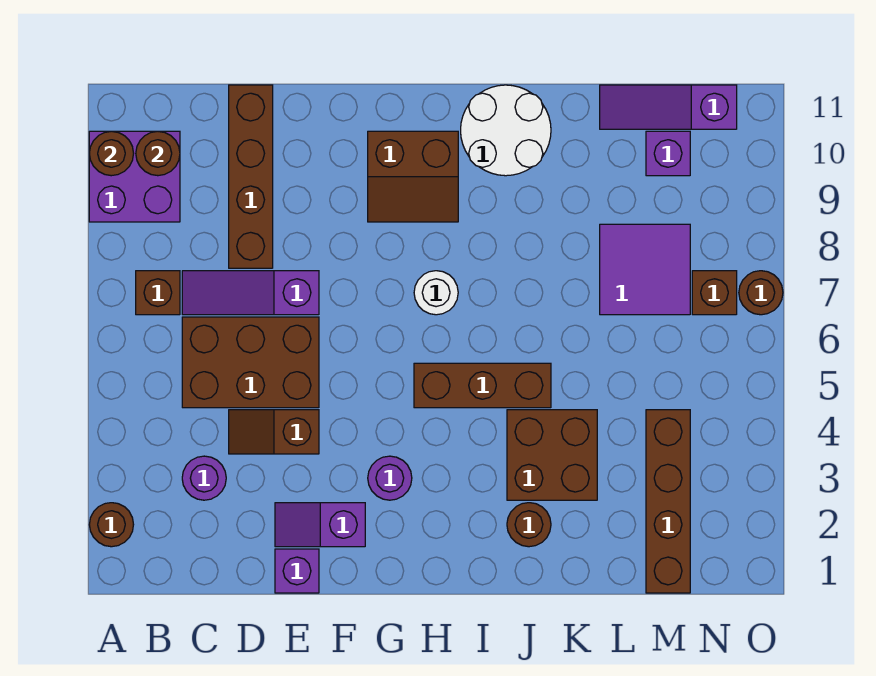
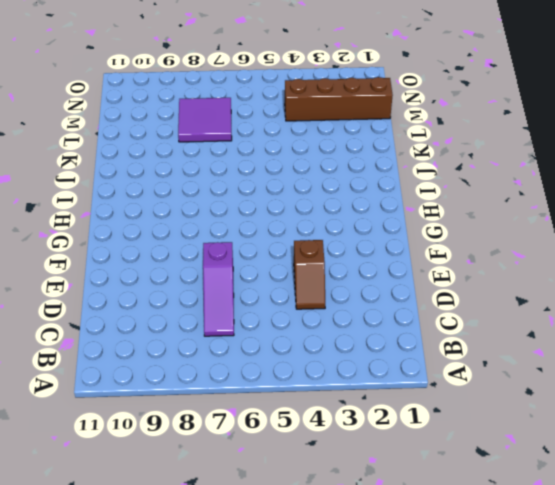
none -> brown round brick A2 level 1
none -> purple brick A9:B10 level 1
none -> brown brick B7 level 1

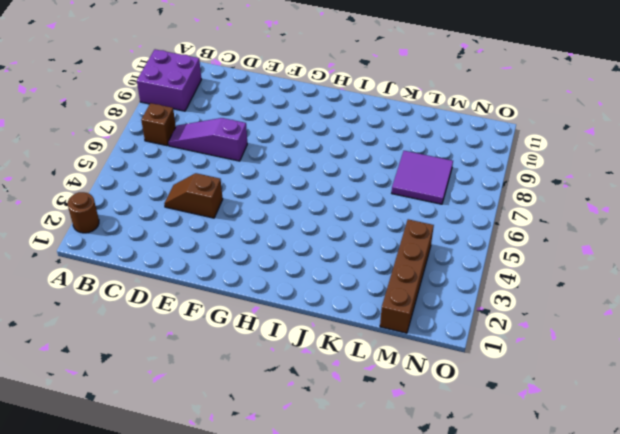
none -> purple round brick C3 level 1
none -> brown brick C5:E6 level 1
none -> brown brick D8:D11 level 1

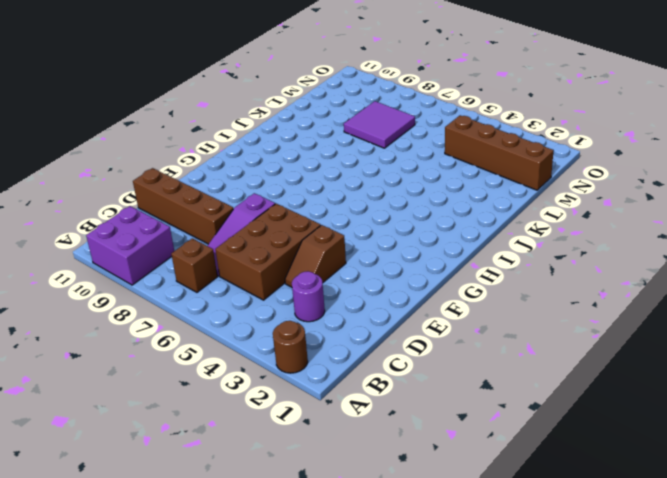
none -> purple brick E1 level 1
none -> purple slope E2:F2 level 1 top F
none -> purple round brick G3 level 1

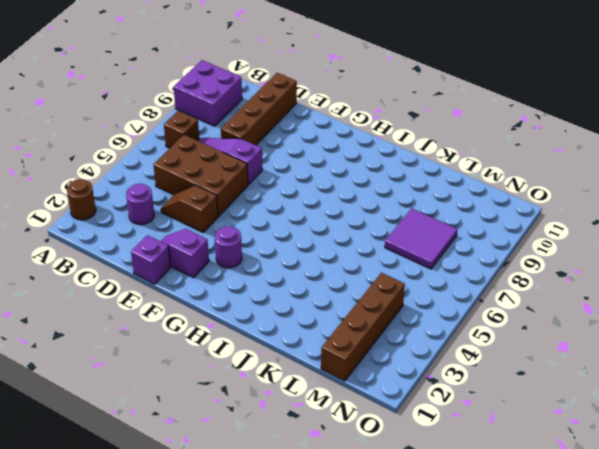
none -> brown slope G9:H10 level 1 top 10
none -> brown brick H5:J5 level 1
none -> white round brick H7 level 1

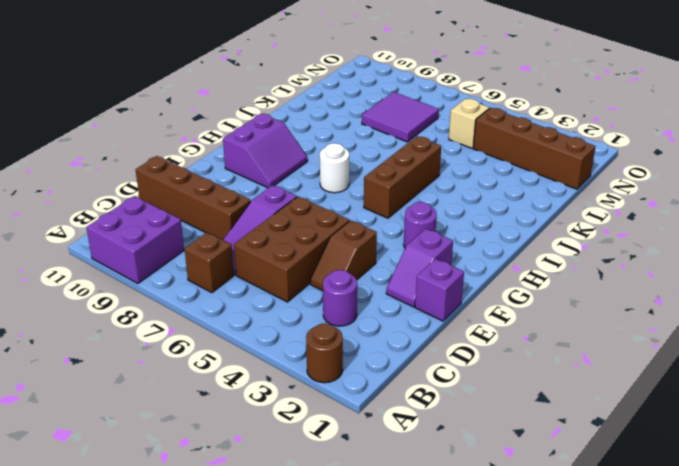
purple slope G9:H10 level 1 top 10 -> brown slope G9:H10 level 1 top 10
tan brick M5 level 1 -> none
none -> white round brick I10:J11 level 1
none -> brown round brick J2 level 1
none -> brown brick J3:K4 level 1

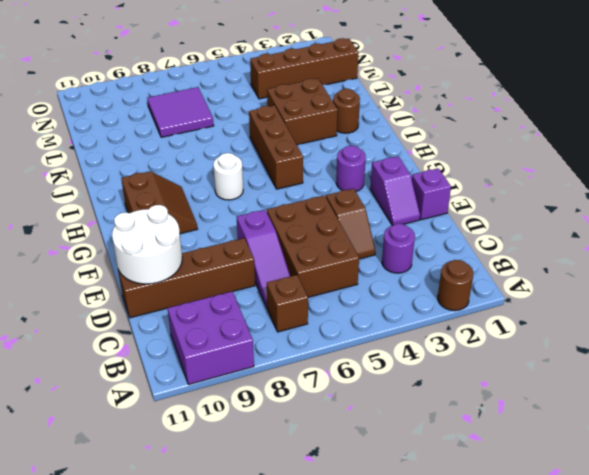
white round brick D10:E11 level 2 -> white round brick I10:J11 level 1
none -> purple slope L11:N11 level 1 top N
none -> purple brick M10 level 1
none -> brown brick N7 level 1

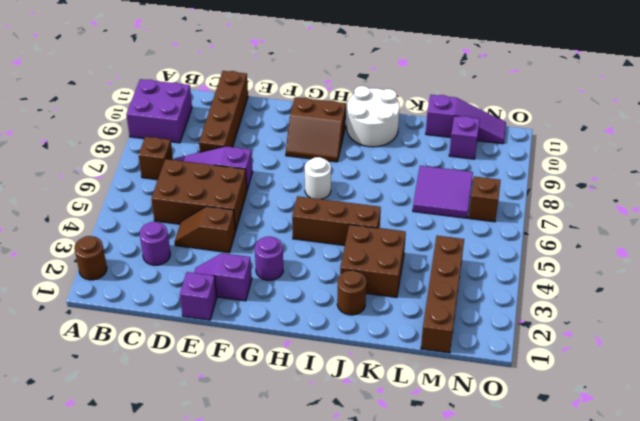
purple slope L11:N11 level 1 top L -> purple slope L11:N11 level 1 top N
none -> brown round brick O7 level 1
none -> brown round brick A10 level 2
none -> brown round brick B10 level 2

